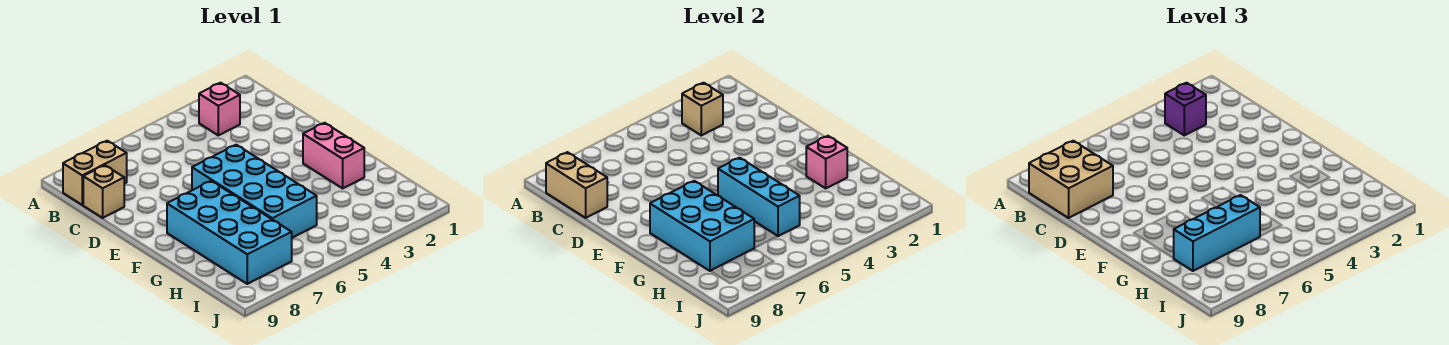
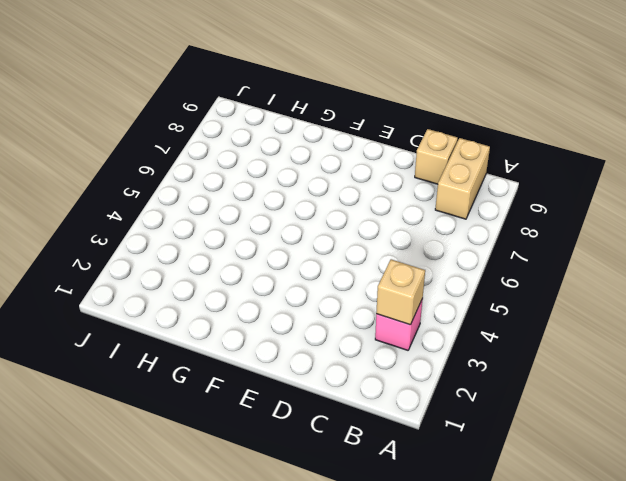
none -> cyan brick E5:H6 level 1
none -> pink brick F2:G2 level 1
none -> cyan brick F7:I8 level 1

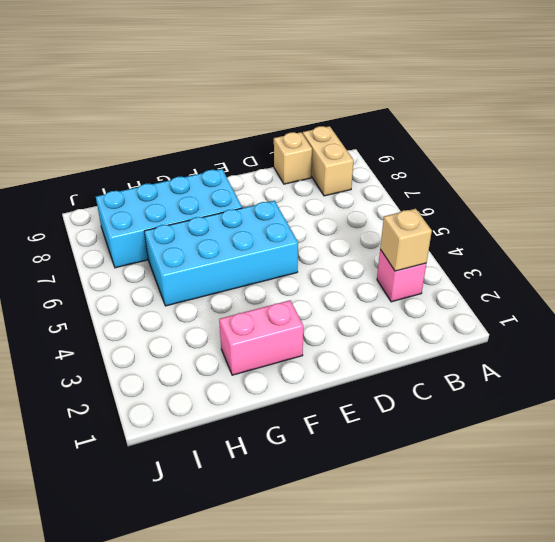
none -> tan brick B9:C9 level 2
none -> cyan brick F5:H5 level 2
none -> cyan brick F7:H8 level 2

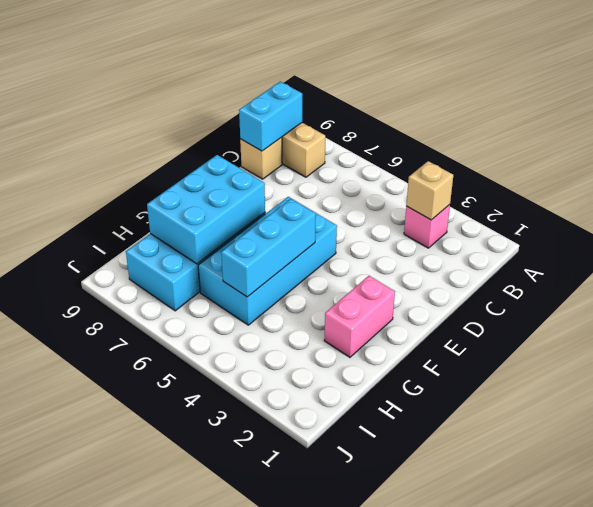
cyan brick B9:C9 level 2 -> tan brick B9:C9 level 2
none -> pink brick G2 level 2
none -> purple brick B3 level 3
none -> tan brick B8:C9 level 3

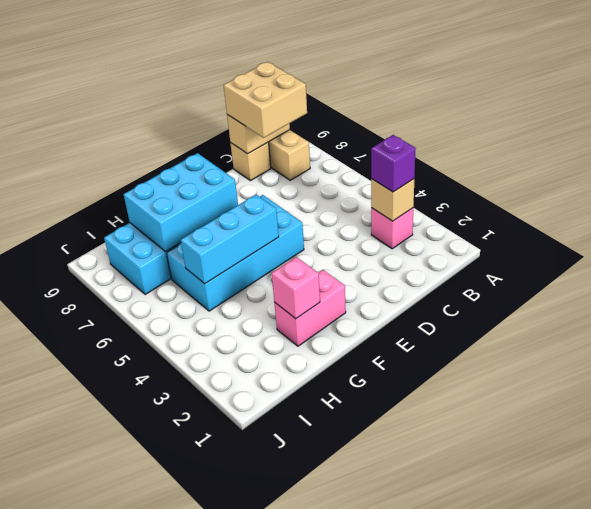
none -> cyan brick H6:H8 level 3

